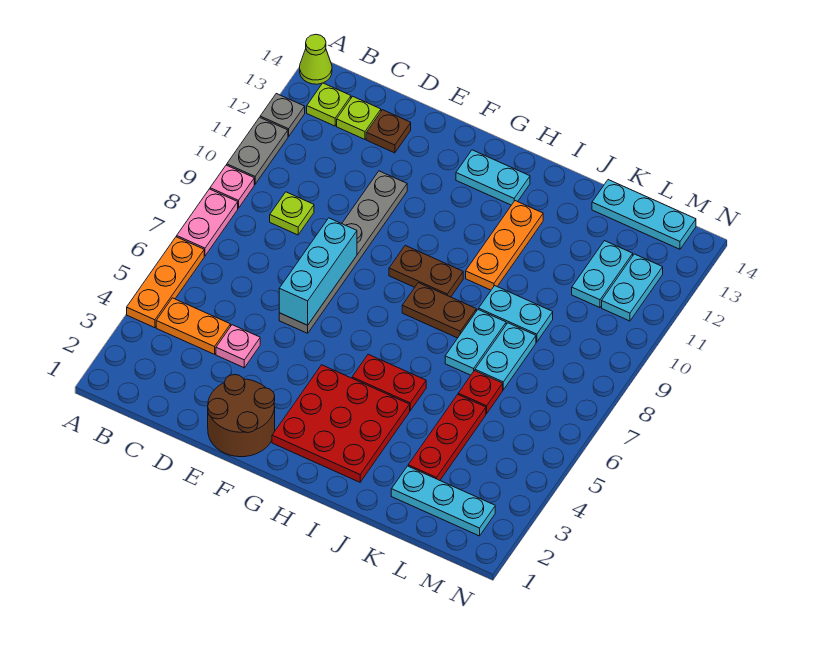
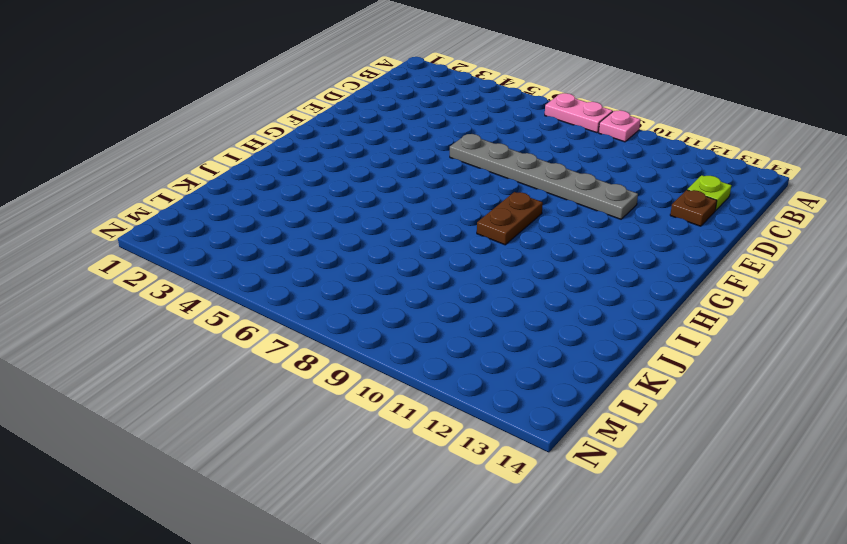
none -> orange plate A4:A6 level 1
none -> grey plate A10:A11 level 1
none -> grey plate A12 level 1
none -> lime cone A14 level 1

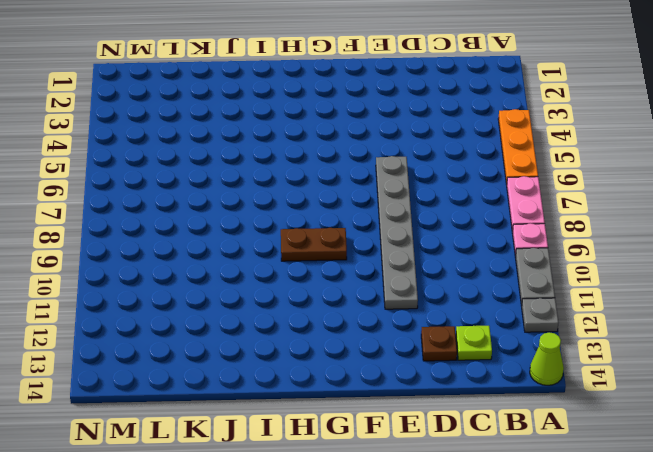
none -> orange plate B4:C4 level 1
none -> lime plate B13 level 1
none -> lime plate C9 level 1
none -> pink plate D4 level 1

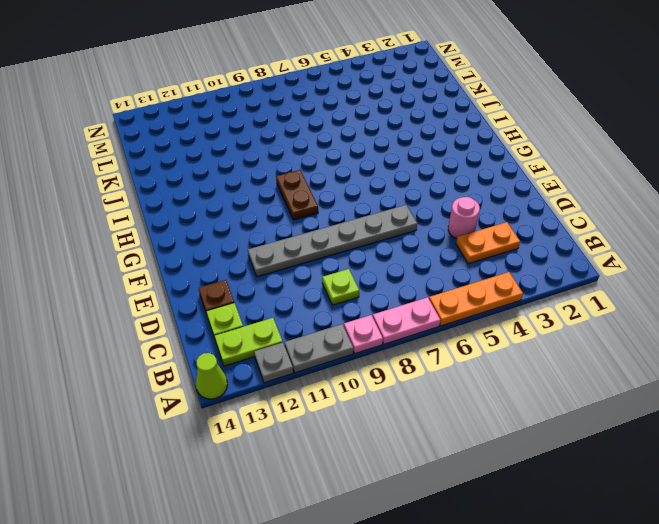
lime plate B12:B13 level 1 -> lime plate B13 level 1
orange plate C3:C4 level 1 -> orange plate B4:C4 level 1
pink round brick D4 level 1 -> pink plate D4 level 1
none -> brown round brick E1:F2 level 1
none -> red plate G2:I4 level 1
none -> cyan plate G13:H13 level 1
none -> red plate H5:I5 level 1

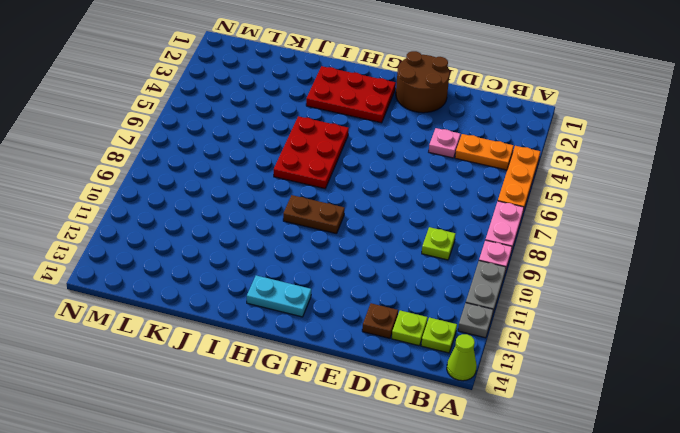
red plate G2:I3 level 1 -> red plate G2:I4 level 1
red plate H5:I7 level 1 -> red plate H5:I5 level 1
none -> grey plate E6:E11 level 1
none -> brown plate H8:I8 level 1
none -> orange plate I10:I12 level 1
none -> cyan plate J7:J8 level 1

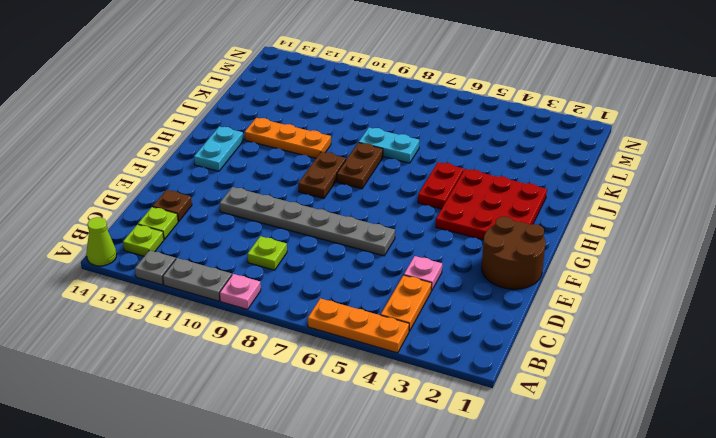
none -> pink plate A7:A8 level 1
none -> cyan plate J9:K9 level 1
none -> cyan plate K2:M2 level 1
none -> red plate K3:K5 level 1

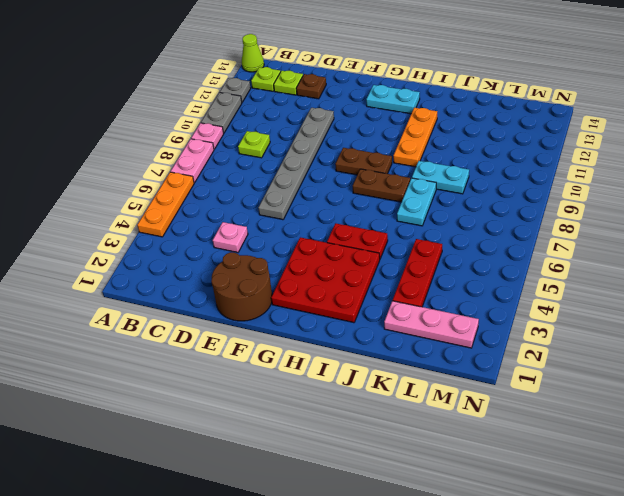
pink plate K2:M2 level 1 -> cyan plate K2:M2 level 1
none -> orange plate B4:C4 level 1
none -> red plate K6 level 1
none -> cyan plate K7:K8 level 1
none -> cyan plate K14:M14 level 1

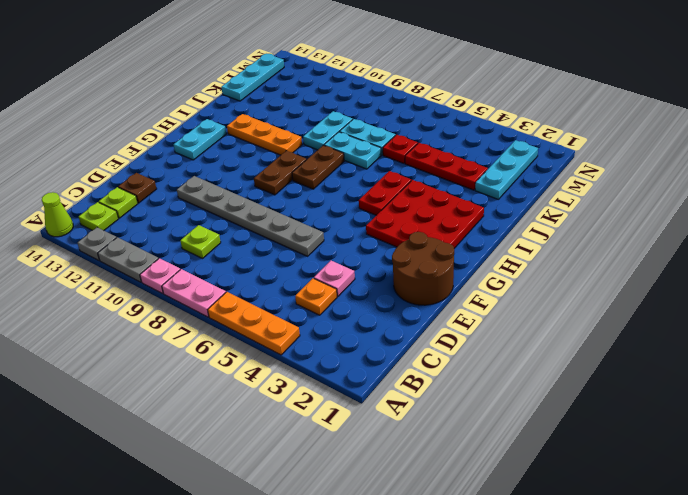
orange plate C4 level 1 -> orange plate B4:C4 level 1
none -> cyan plate L11:L12 level 1
none -> cyan plate M11:M12 level 1
none -> cyan brick E6:E8 level 2

